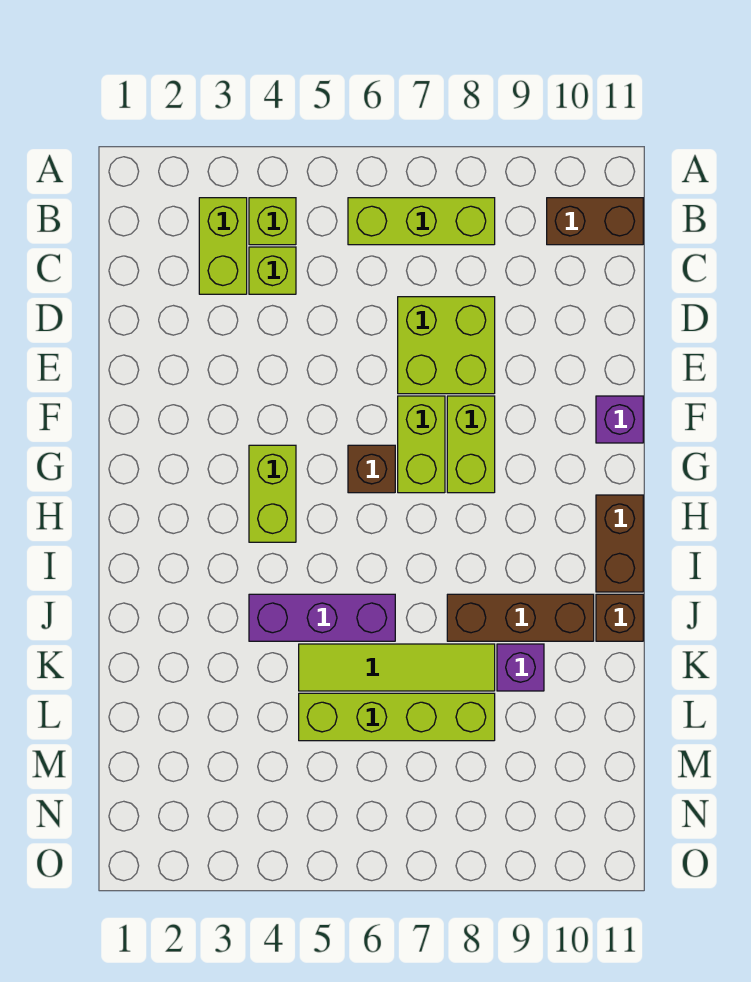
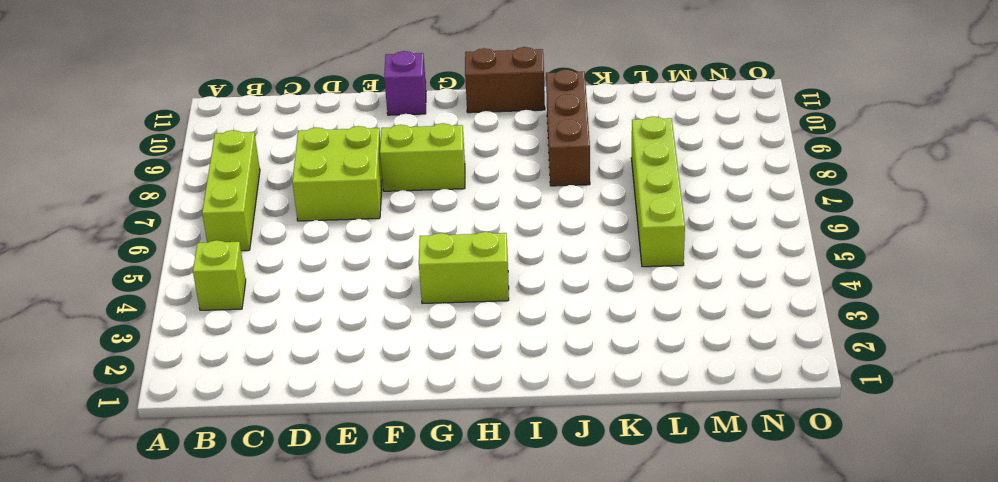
none -> lime brick B3:C3 level 1
none -> brown brick B10:B11 level 1
none -> lime brick C4 level 1

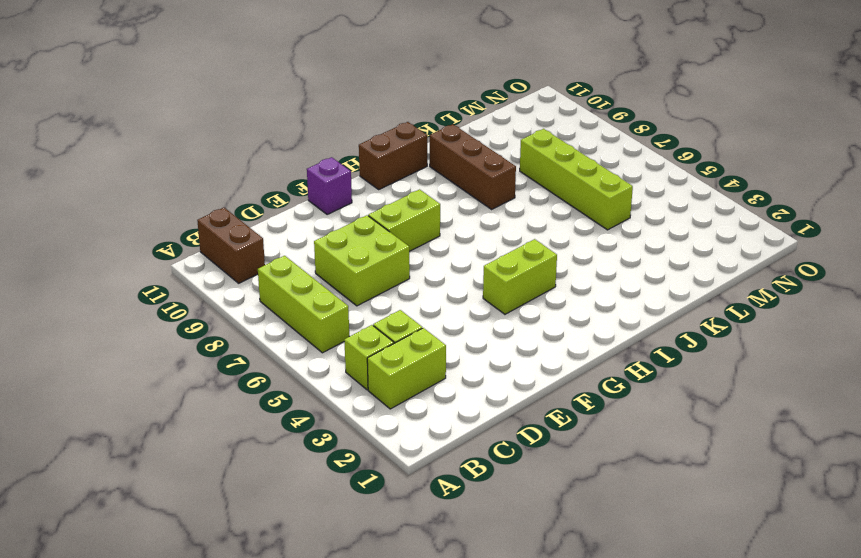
none -> lime brick F7:G7 level 1
none -> brown brick G6 level 1
none -> purple brick J4:J6 level 1

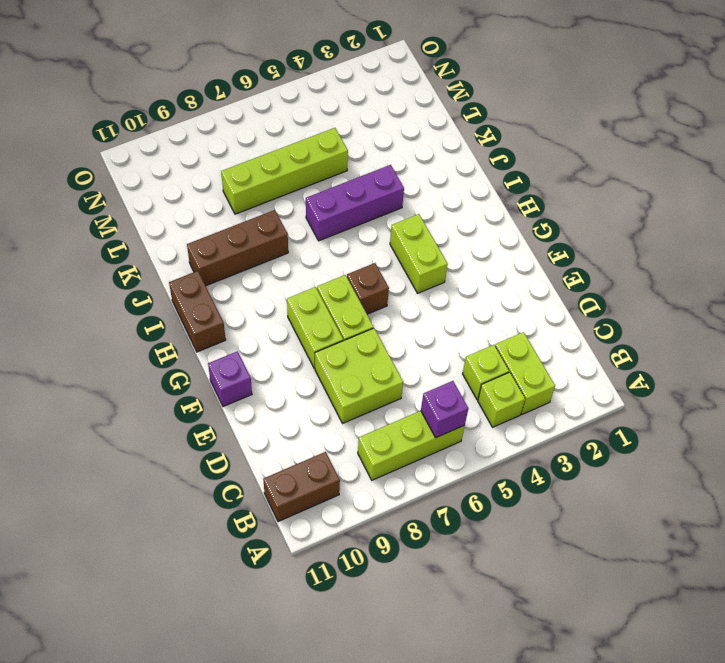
purple brick B6 level 2 -> purple brick K9 level 1
none -> brown brick J11 level 1
none -> lime tile K5:K8 level 1

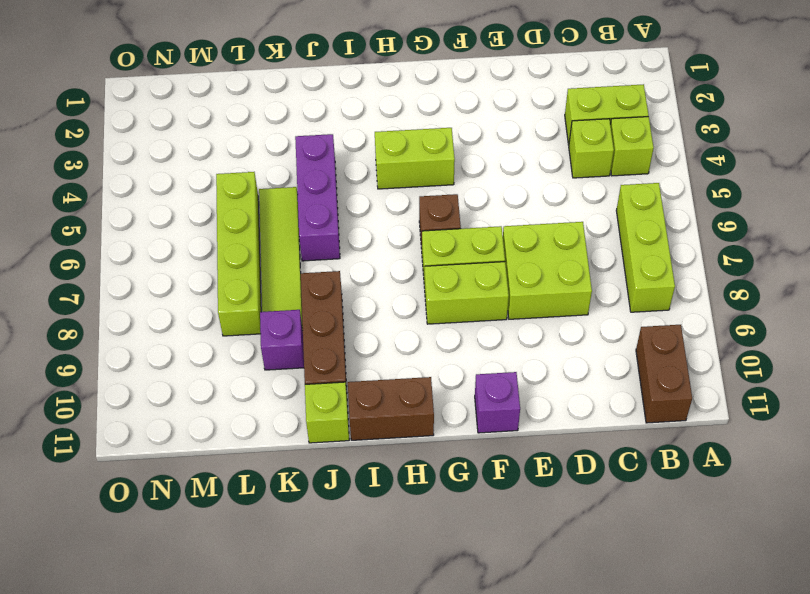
lime brick J11 level 1 -> brown brick J11 level 1

